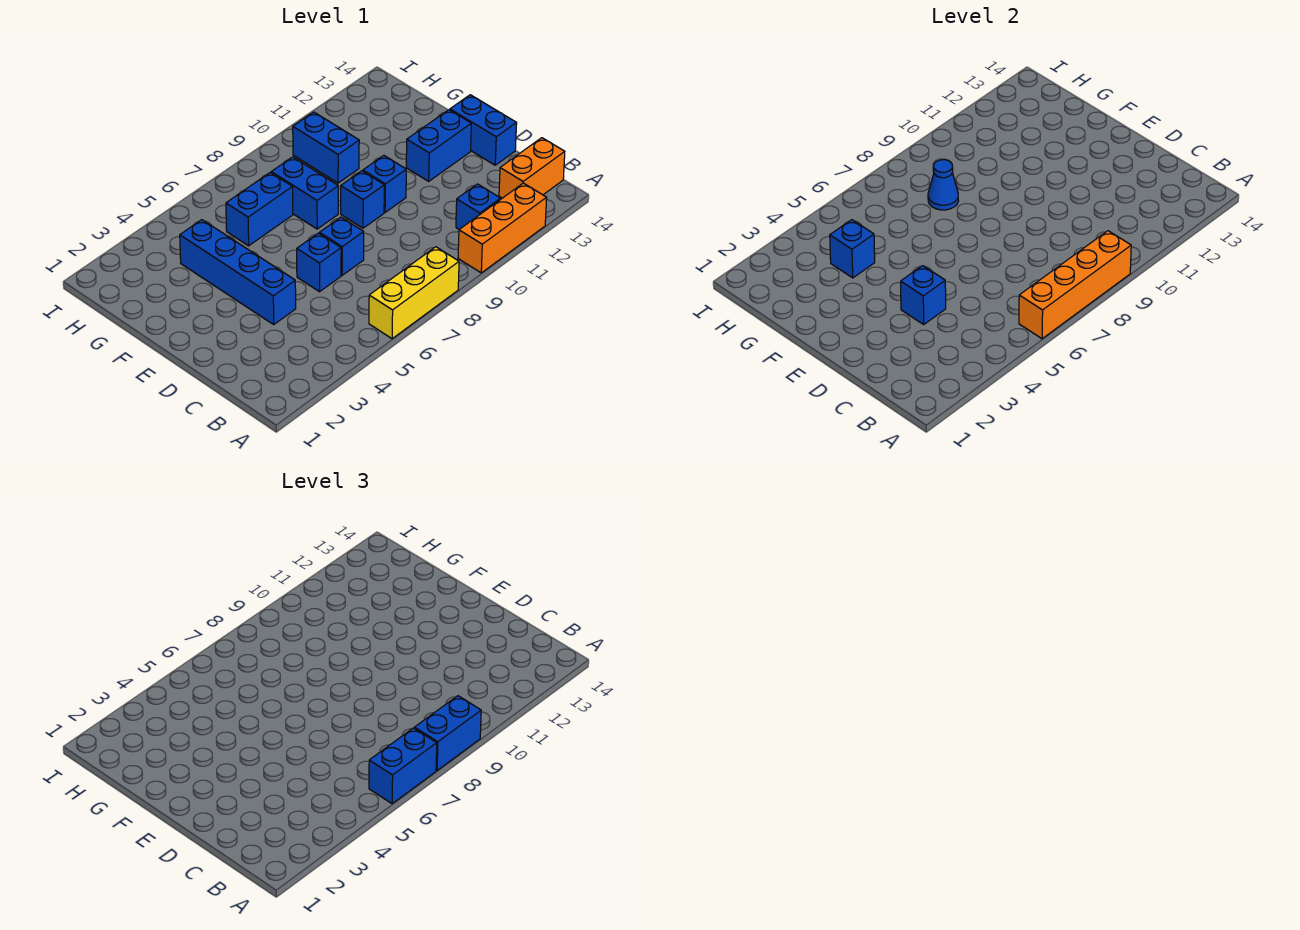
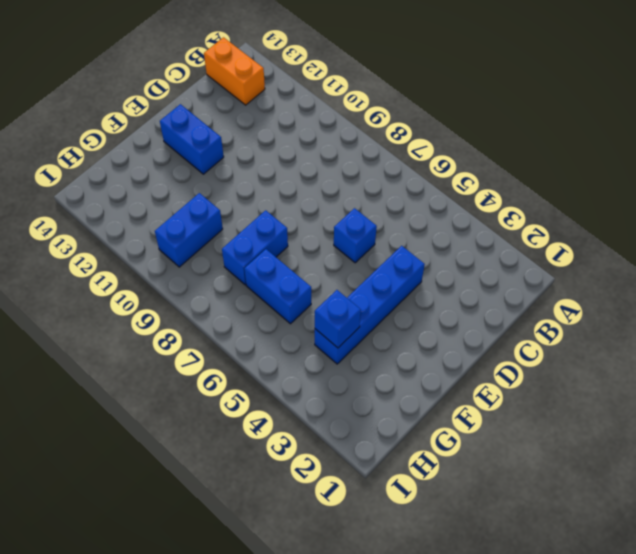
none -> yellow brick A6:A8 level 1
none -> orange brick A10:A12 level 1
none -> blue brick B11 level 1

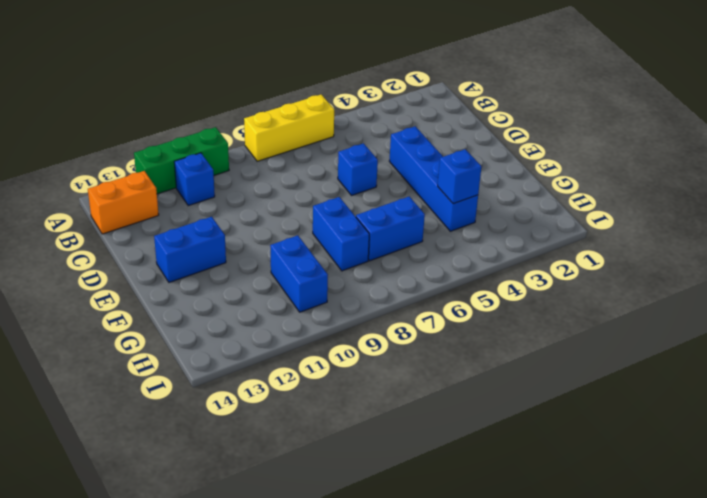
green brick A10:A12 level 1 -> orange brick A10:A12 level 1
none -> blue brick D7 level 1
none -> blue brick D14:E14 level 1
none -> blue brick E9 level 1

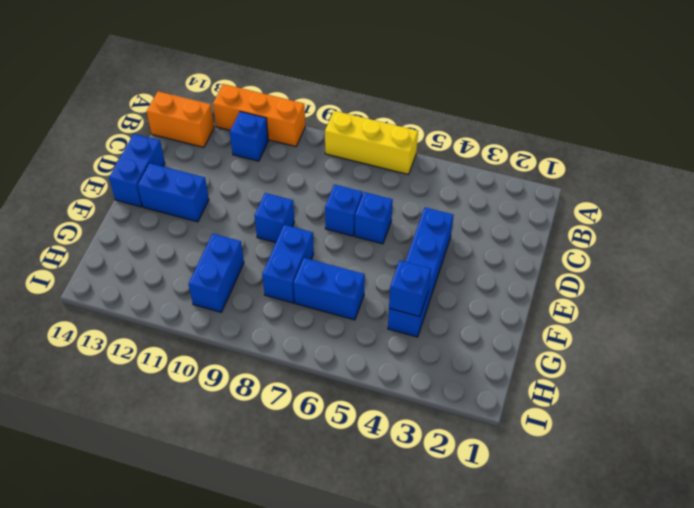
none -> blue brick E10 level 1
none -> orange brick A6:A9 level 2
none -> blue brick D4 level 2

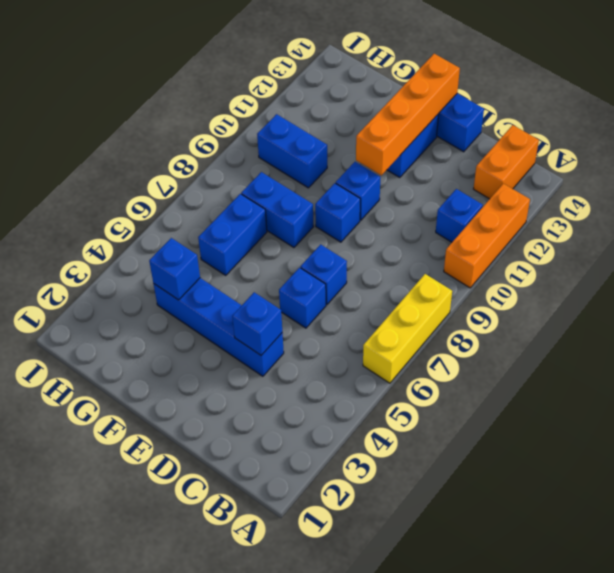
orange brick E11:E14 level 2 -> orange brick A6:A9 level 2
none -> blue cone G8 level 2
none -> blue brick A6:A7 level 3
none -> blue brick A8:A9 level 3

